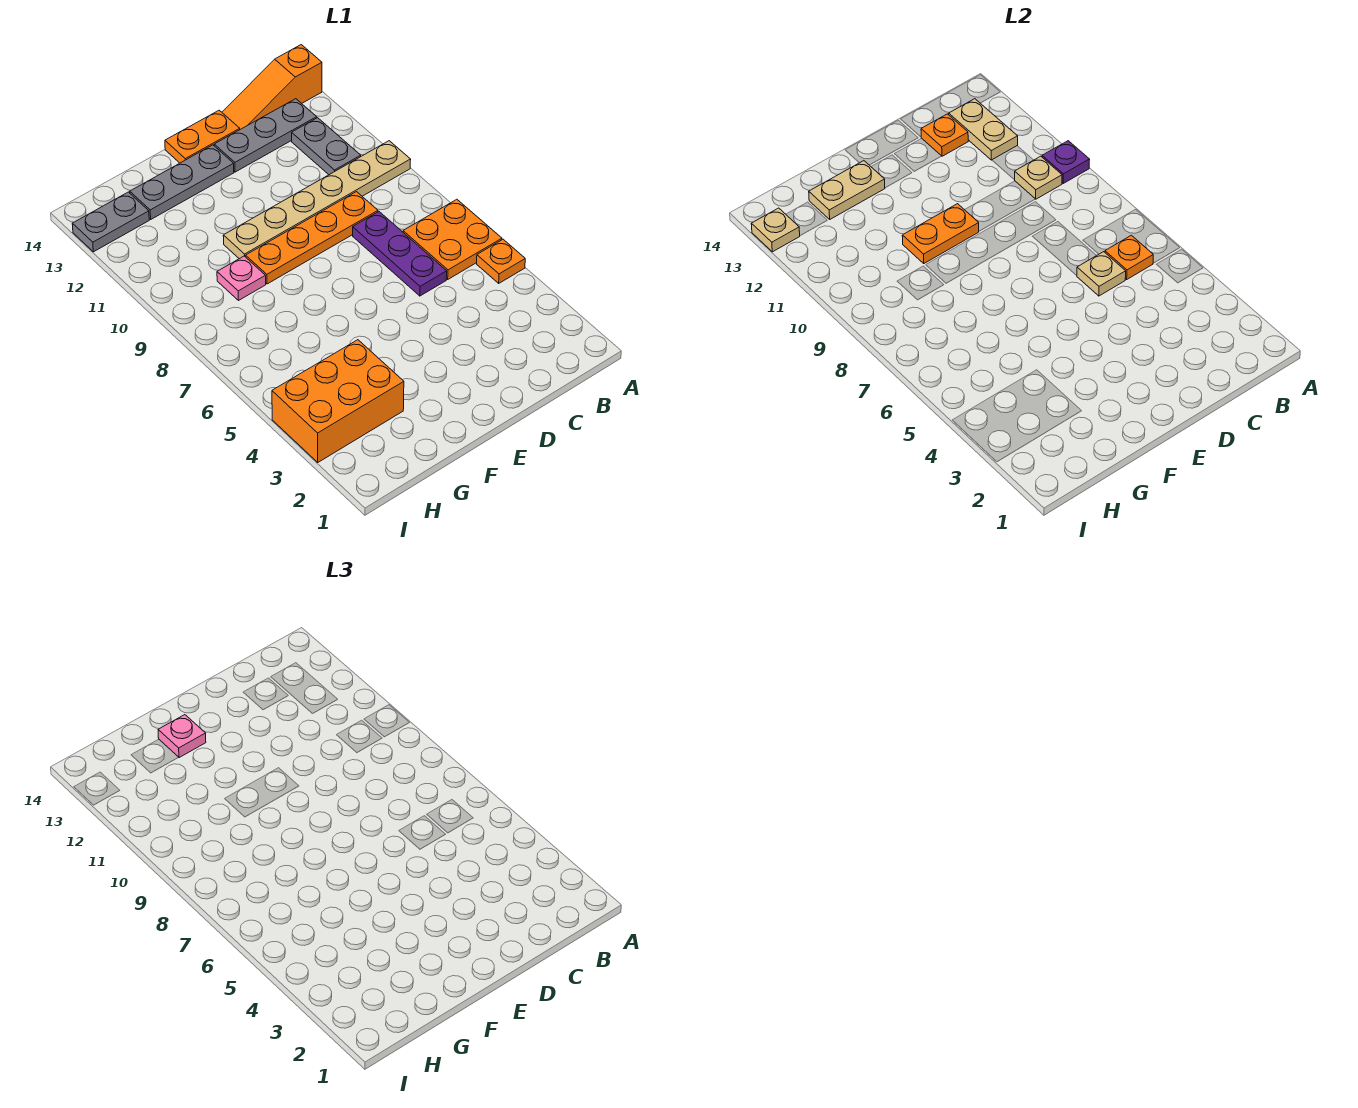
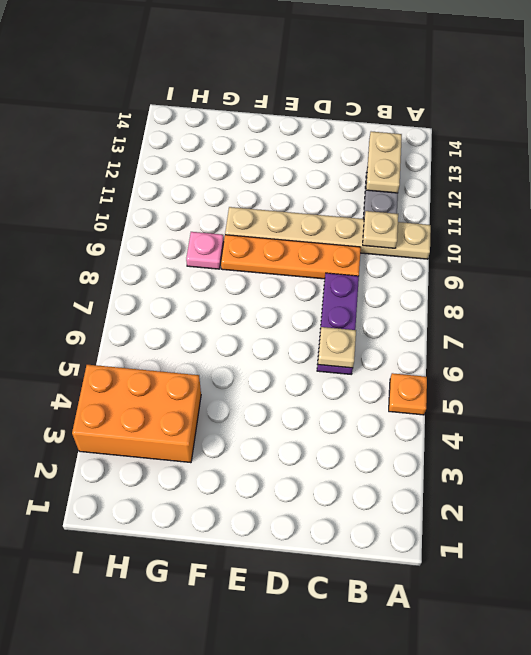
none -> orange plate A6:B7 level 1
none -> orange slope A14:C14 level 1 top A
none -> grey plate B13:D13 level 1

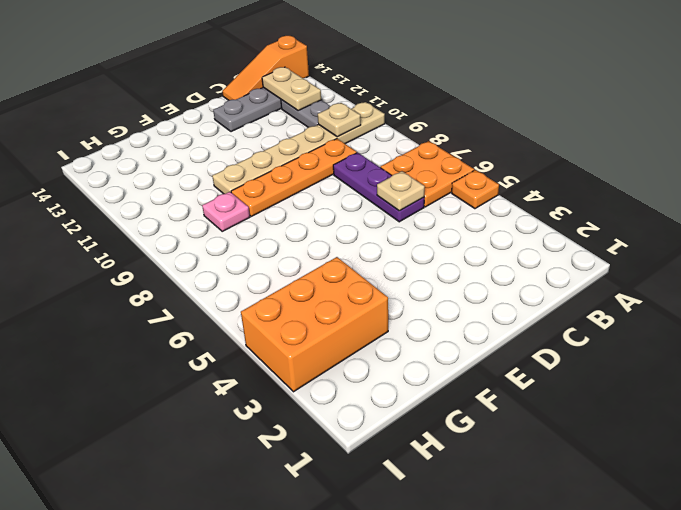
none -> orange plate D14:E14 level 1
none -> grey plate E13:G13 level 1
none -> grey plate H13:I13 level 1

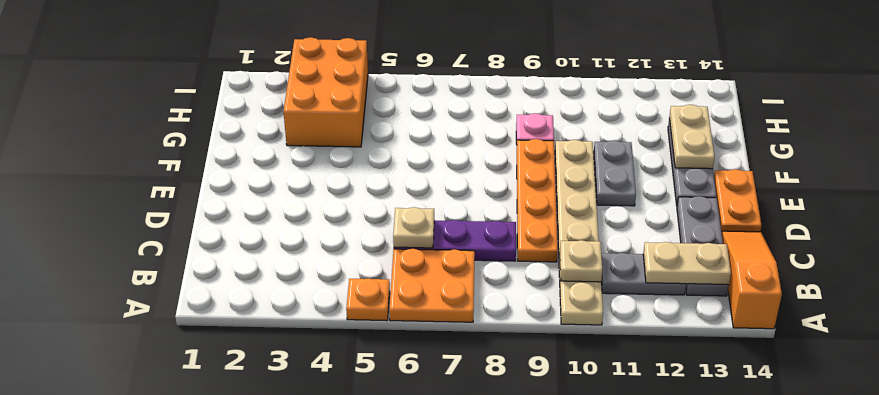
grey plate E11:F11 level 1 -> grey plate H13:I13 level 1
none -> purple plate A10 level 2
none -> orange plate B6 level 2
none -> orange plate C13 level 2

